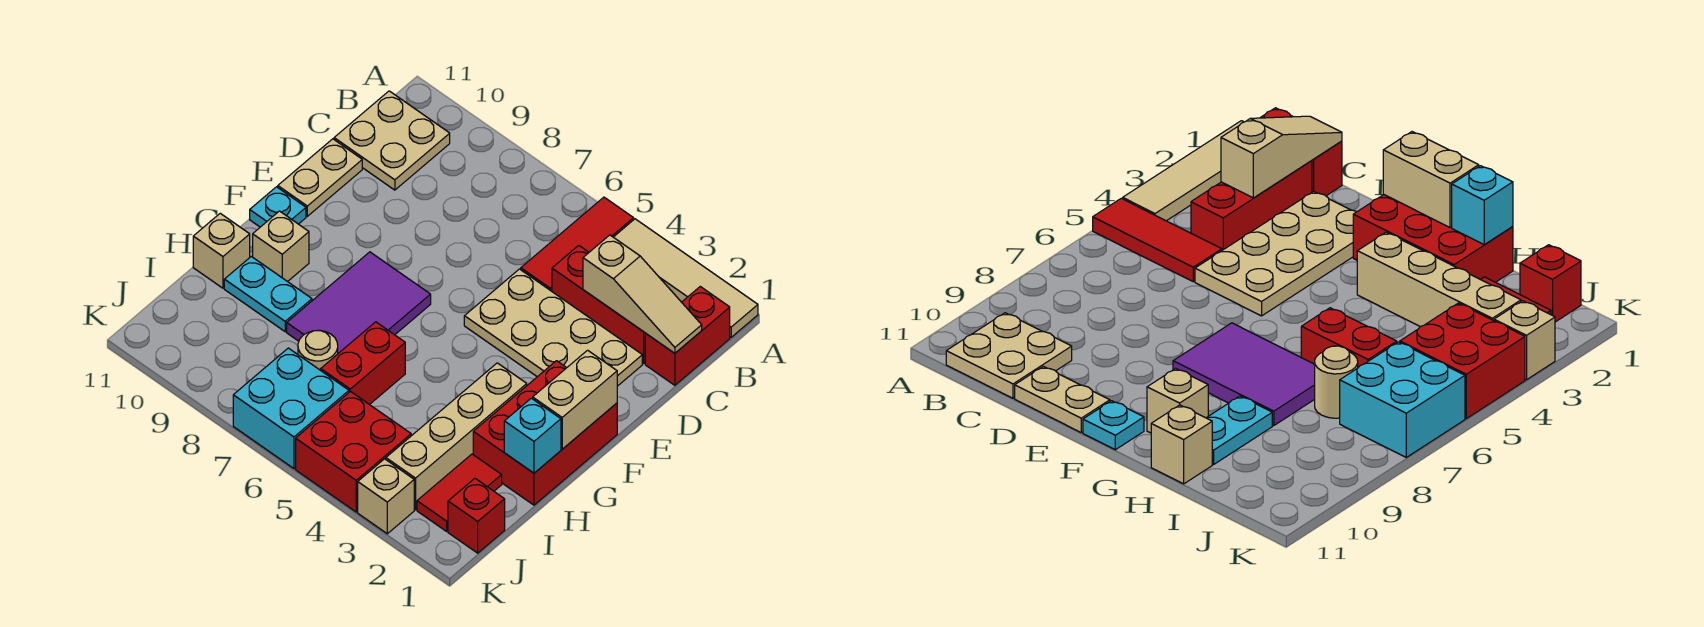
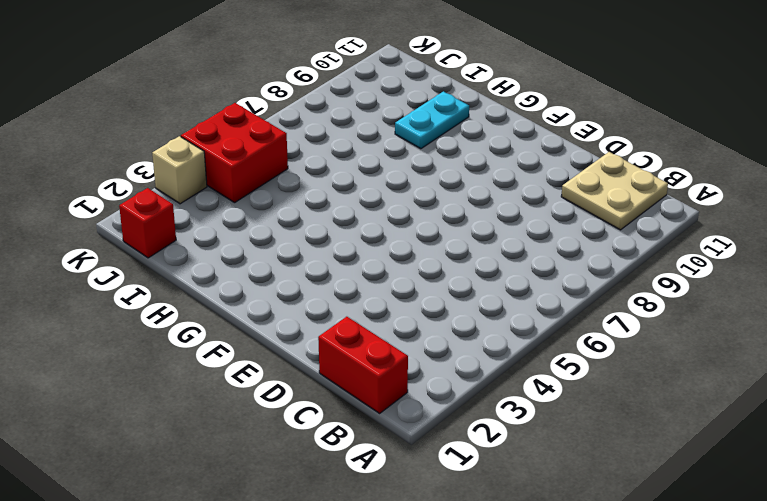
none -> tan tile A1:A4 level 1
none -> red tile A5:C5 level 1
none -> red brick C2:C4 level 1

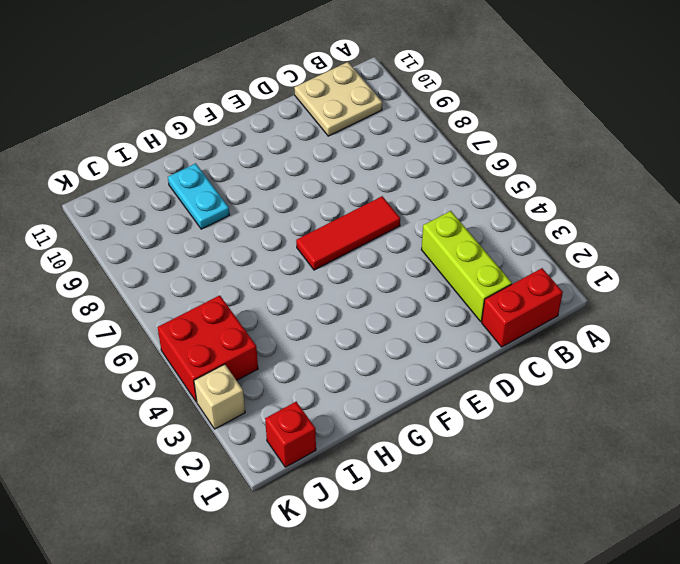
lime brick C2:C4 level 1 -> red brick C2:C4 level 1
red tile D6:F6 level 1 -> red tile A5:C5 level 1
none -> tan tile A1:A4 level 1
none -> tan plate D2:E5 level 1
none -> tan plate D11:E11 level 1

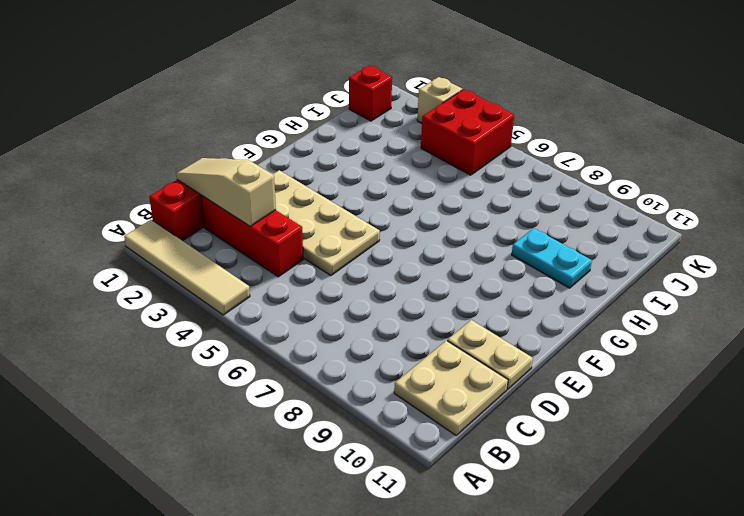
tan plate D10:D11 level 1 -> tan plate D11:E11 level 1
none -> red tile A5:C5 level 1
none -> red brick F1:H2 level 1
none -> purple tile F7:H8 level 1

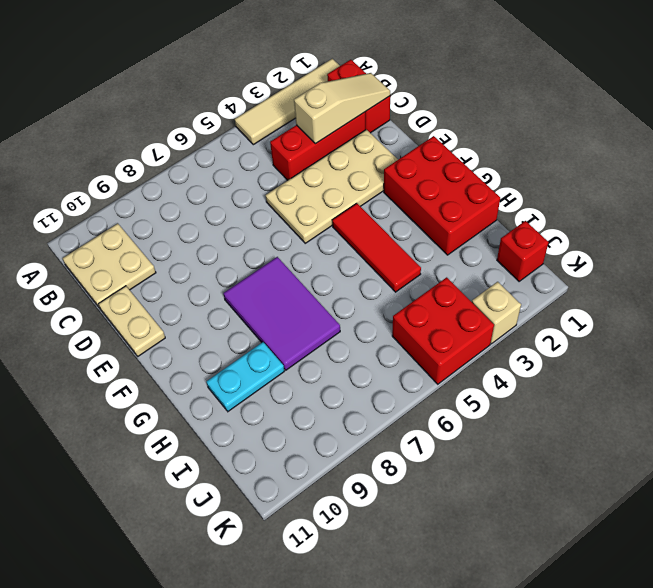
red tile F4:H4 level 1 -> red tile A5:C5 level 1
none -> cyan plate F11 level 1
none -> tan brick G3:J3 level 1
none -> tan brick G10 level 1

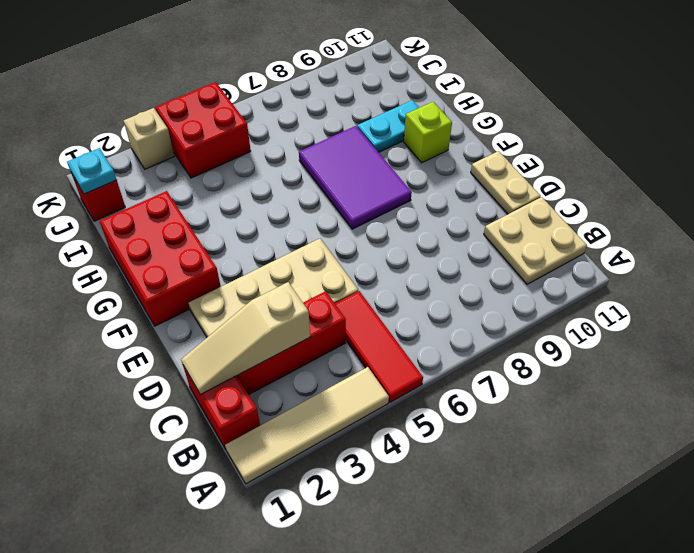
lime brick G10 level 1 -> tan brick G10 level 1
cyan plate J1 level 2 -> cyan plate F11 level 1
none -> tan brick G3:J3 level 1
none -> red brick H6:I6 level 1
none -> tan brick H11 level 1

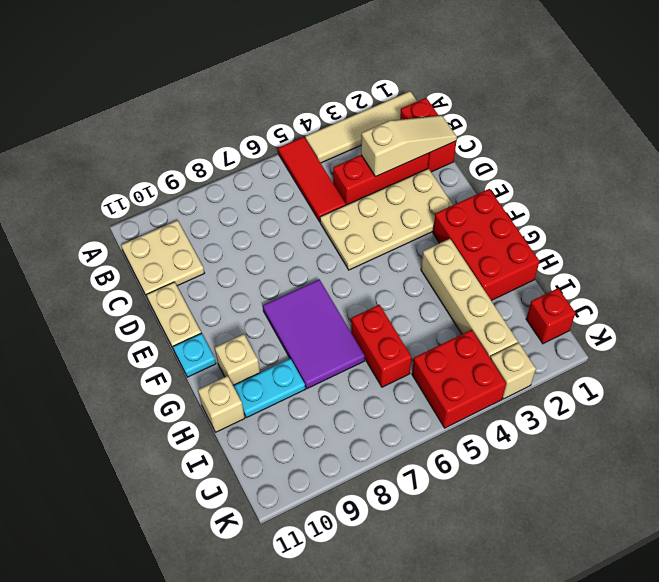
none -> red tile I2:J2 level 1
none -> tan round brick I7 level 1
none -> cyan brick J6:K7 level 1

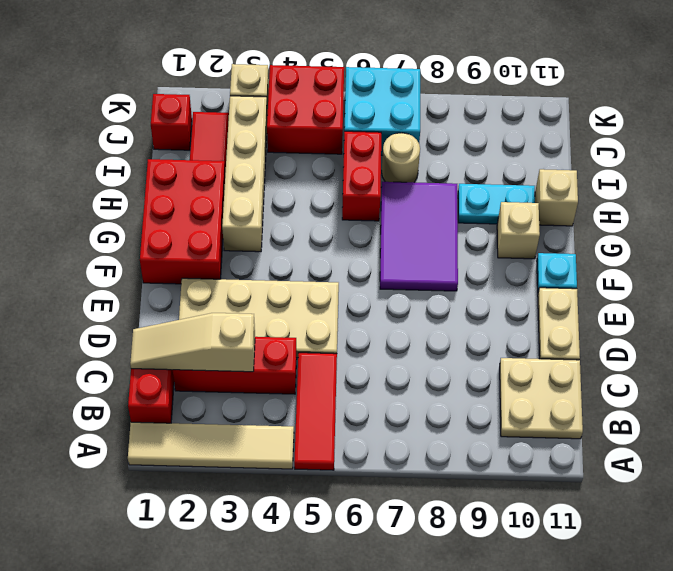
none -> tan brick F1:G1 level 2
none -> cyan brick H1 level 2

